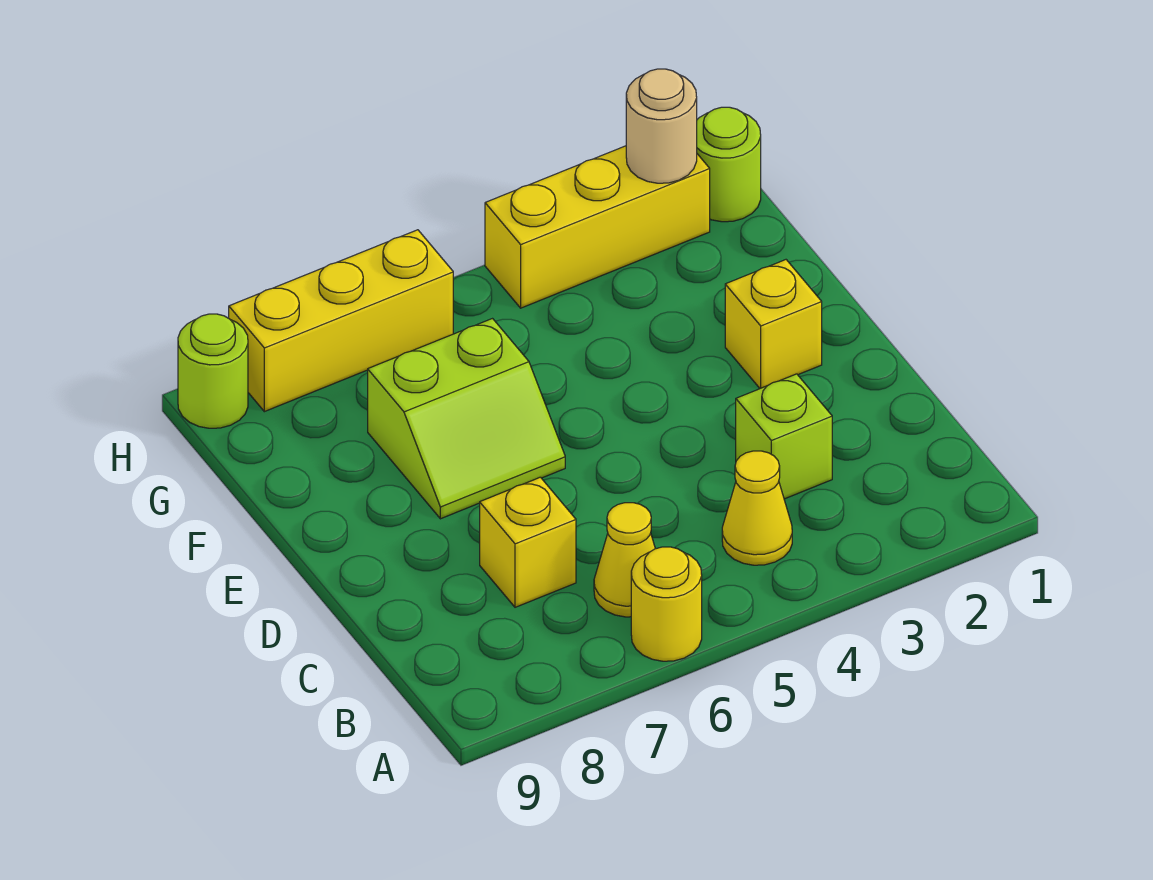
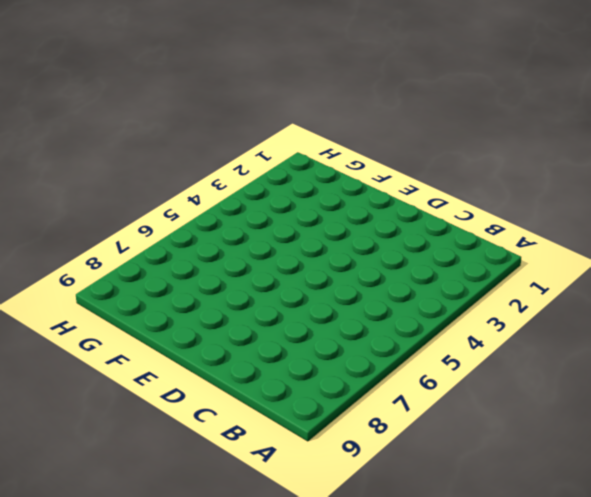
none -> yellow round brick A6 level 1
none -> yellow cone B4 level 1
none -> yellow cone B6 level 1

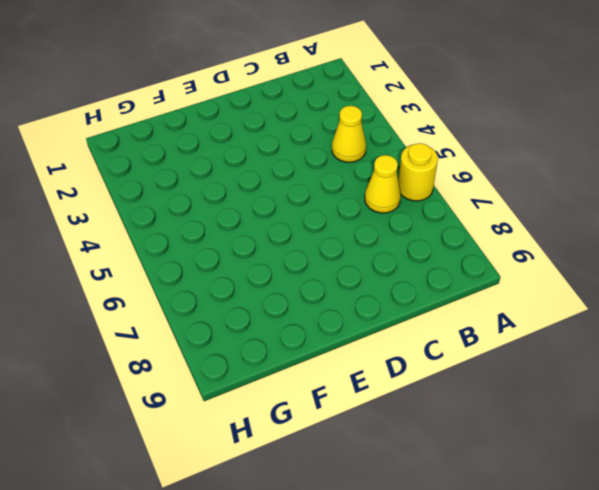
none -> lime brick C3 level 1
none -> yellow brick C7 level 1
none -> yellow brick E2 level 1

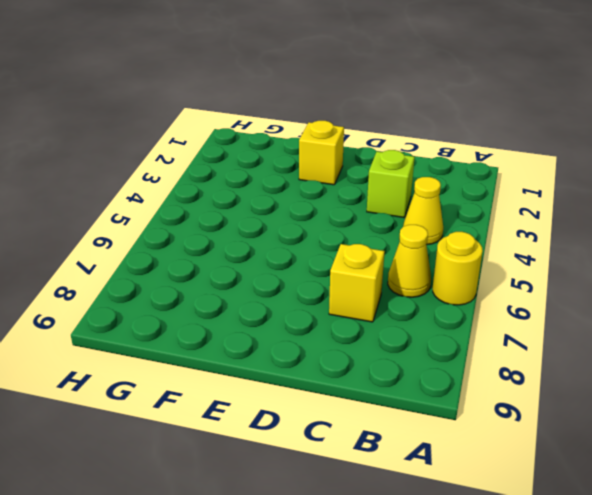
none -> lime slope E6:F7 level 1 top F
none -> lime round brick H1 level 1
none -> yellow brick H2:H4 level 1

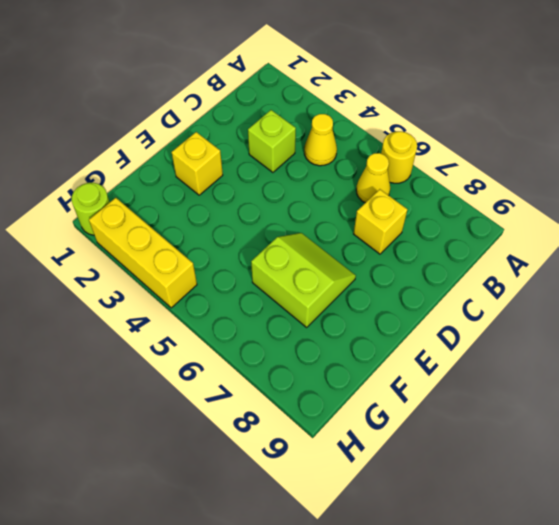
none -> yellow brick H6:H8 level 1
none -> lime round brick H9 level 1
none -> tan round brick H2 level 2

